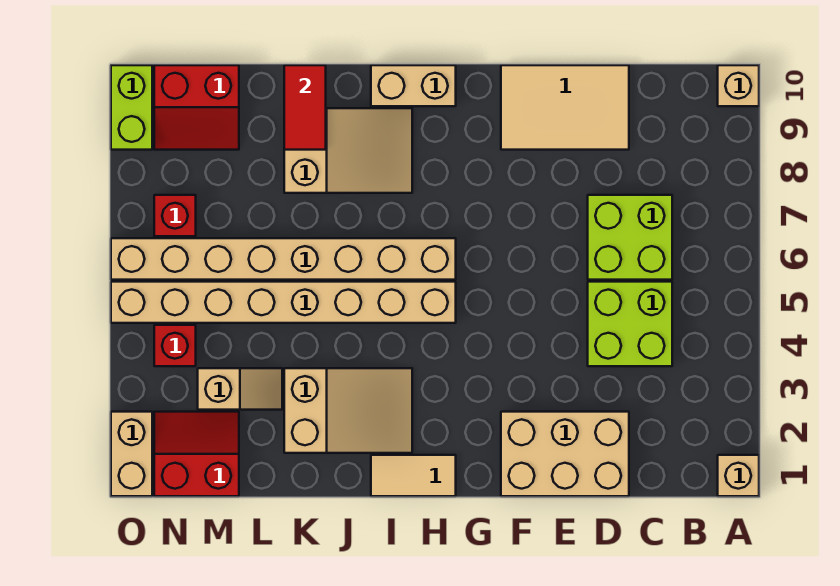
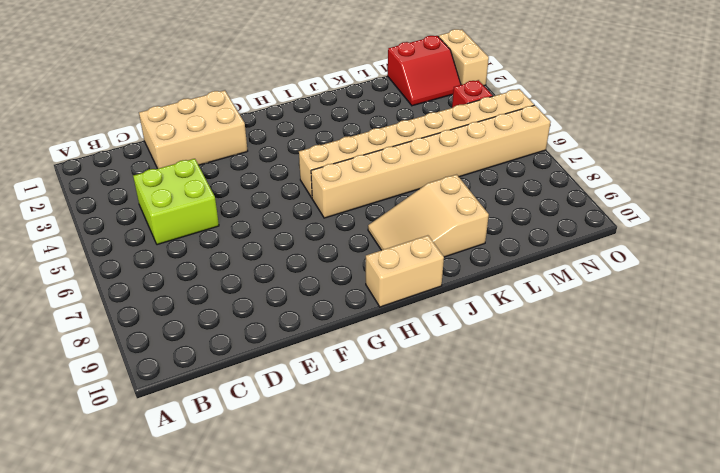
none -> tan brick A1 level 1
none -> tan brick A10 level 1
none -> lime brick C6:D7 level 1

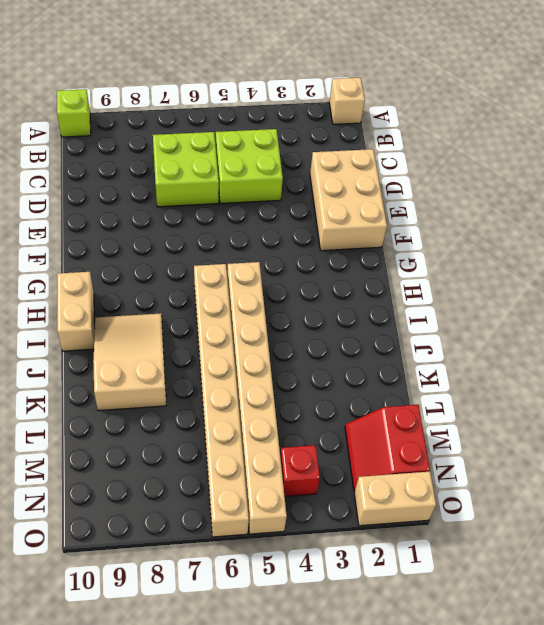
lime brick A10 level 1 -> tan brick A10 level 1
none -> tan tile D9:F10 level 1
none -> tan tile H1:I1 level 1
none -> tan slope I2:K3 level 1 top K

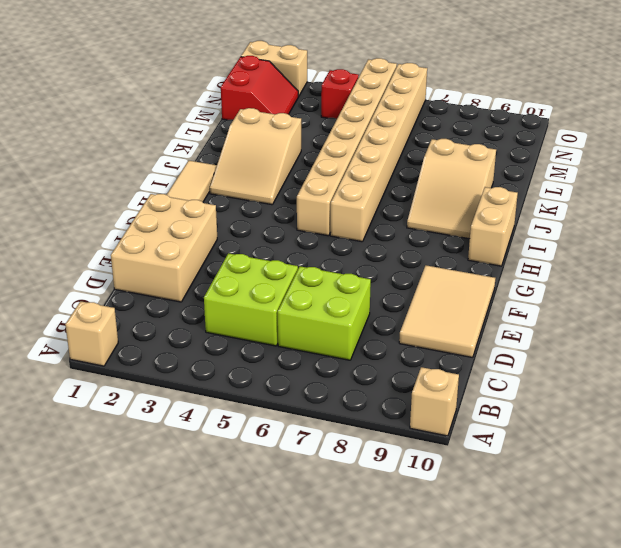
none -> tan slope L3:M3 level 1 top M
none -> red slope M9:N10 level 1 top 10
none -> red brick N7 level 1

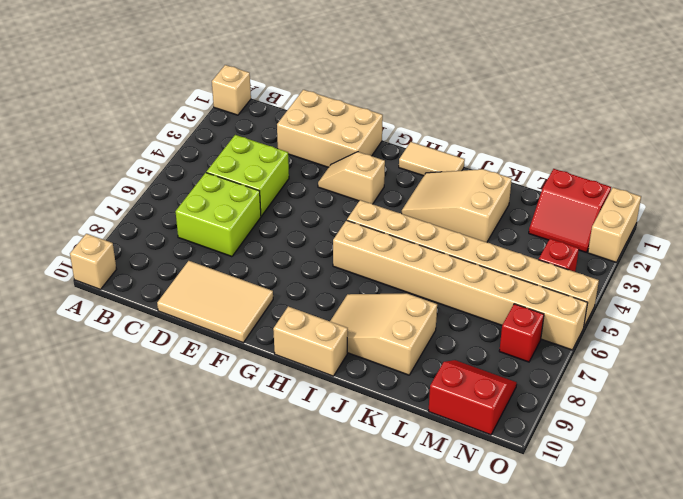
tan slope F3:G3 level 1 top G -> tan slope L3:M3 level 1 top M
none -> lime brick O9:O10 level 1
none -> red tile K9:K10 level 2

